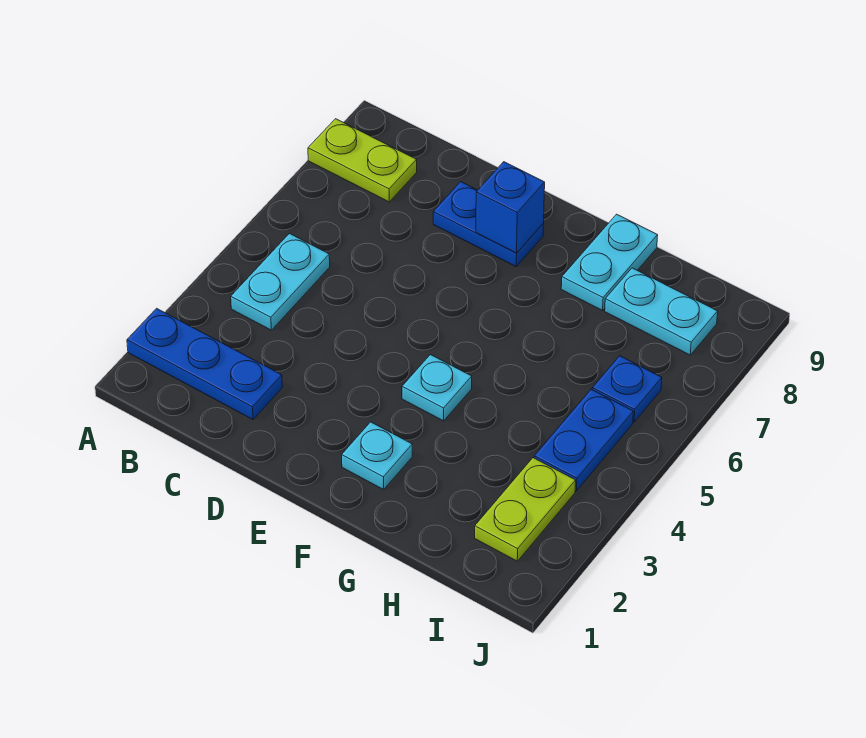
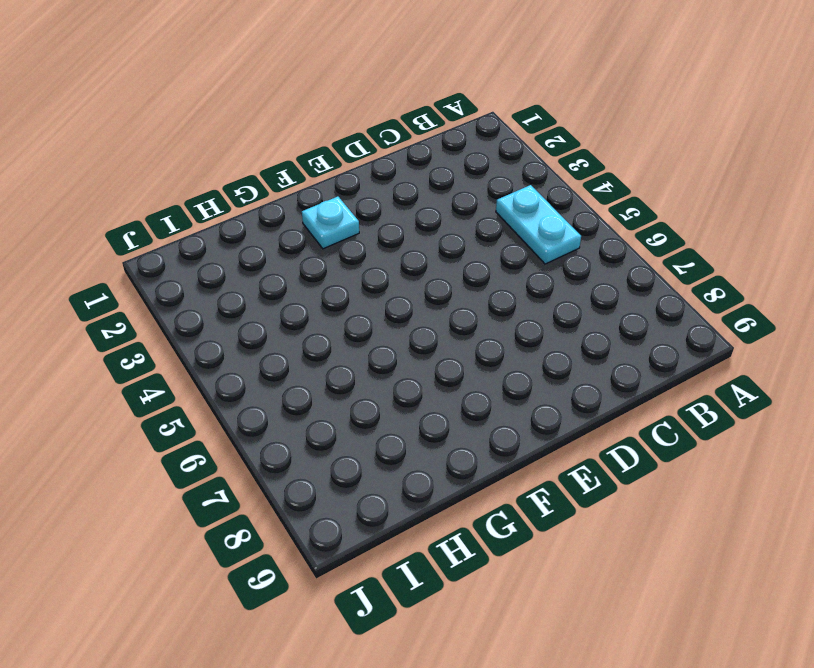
none -> blue plate A2:C2 level 1
none -> lime plate A8:B8 level 1
none -> blue plate D8:E8 level 1

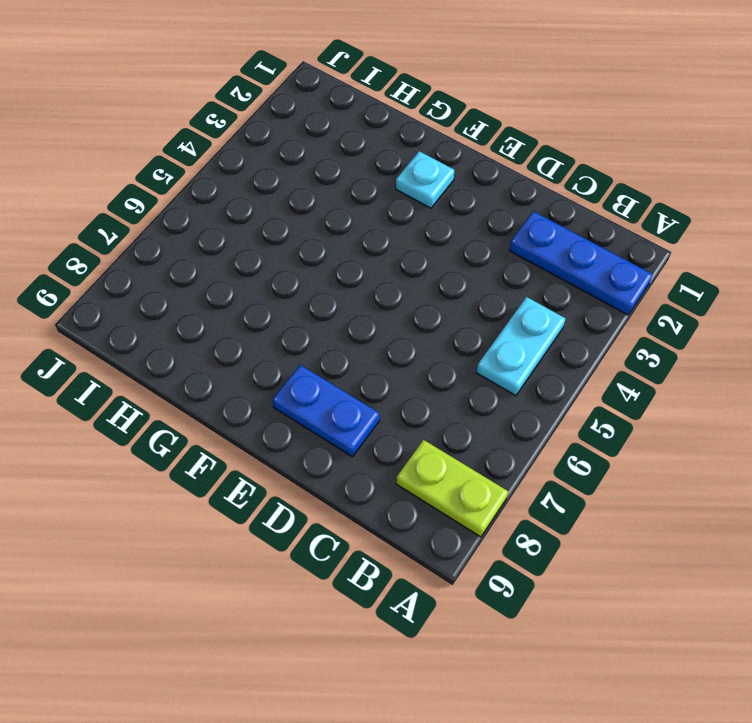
none -> cyan plate F4 level 1
none -> cyan plate G8:G9 level 1
none -> cyan plate H8:I8 level 1

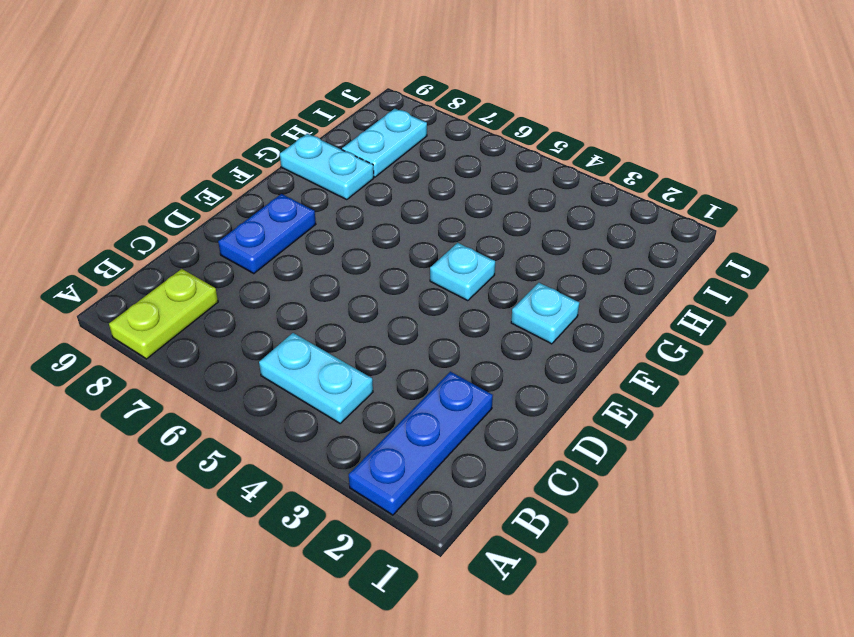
none -> lime plate I2:I3 level 1
none -> blue plate I4:I5 level 1
none -> blue plate I6 level 1

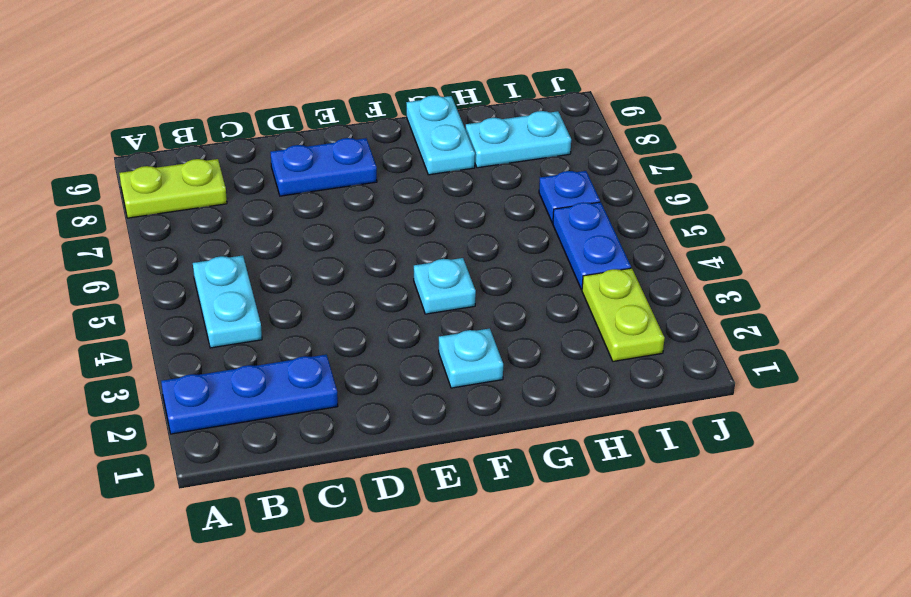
none -> blue brick E8 level 2

